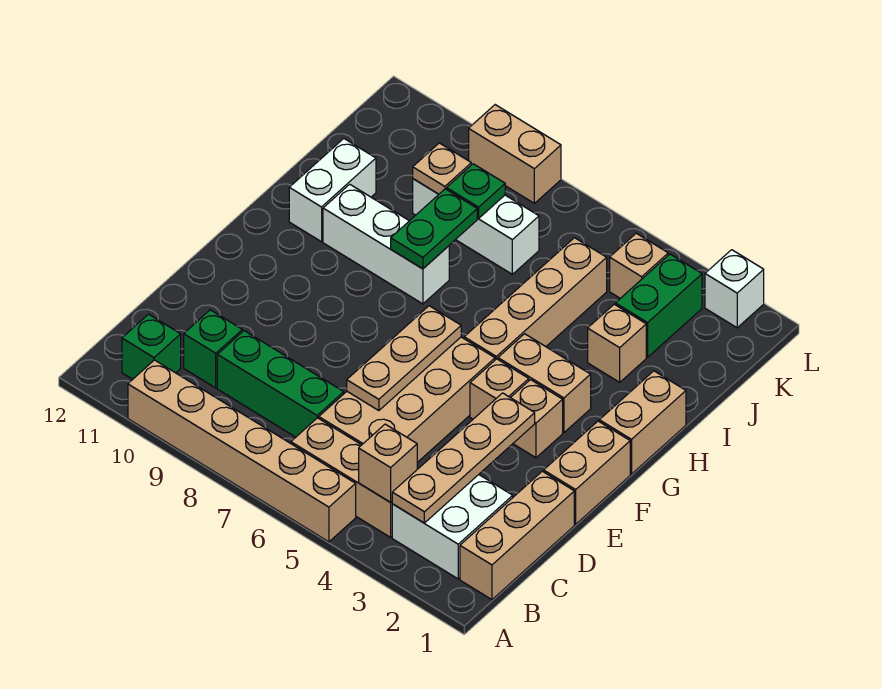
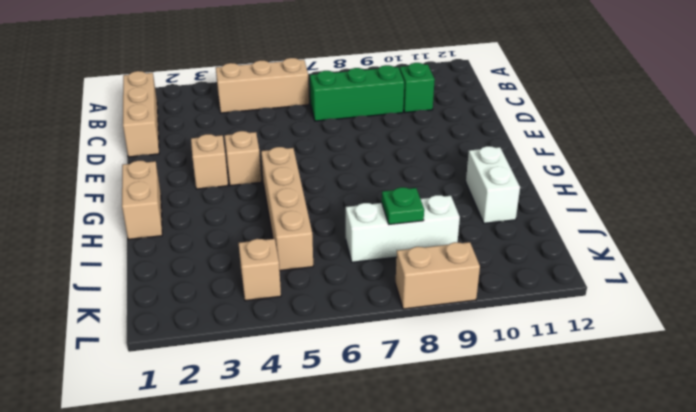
none -> tan brick A5:A10 level 1
none -> white brick B2:C3 level 1
none -> green brick B11 level 1

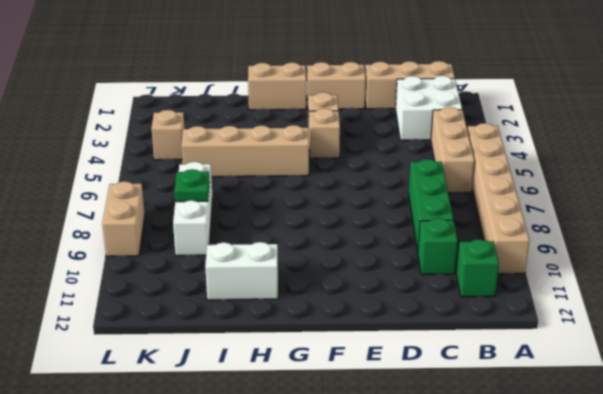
none -> tan brick C5:F6 level 1
none -> tan brick G3:G4 level 1
none -> white brick H8:H10 level 1

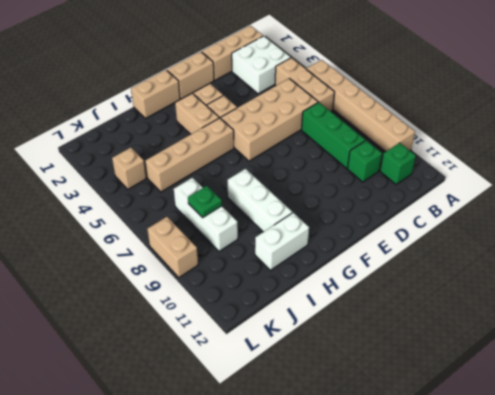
none -> tan brick I3 level 1
none -> green brick J3:K3 level 1
none -> white brick L2 level 1

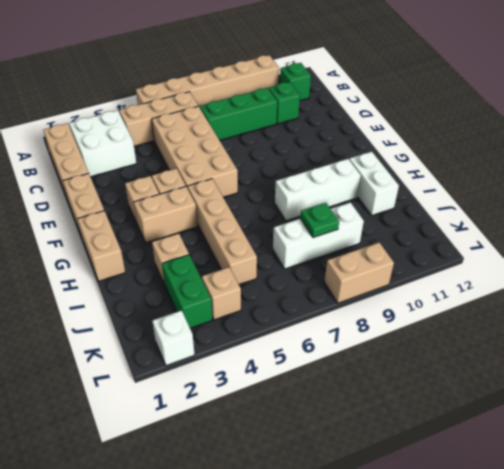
none -> tan plate B3:E3 level 2
none -> tan brick B4 level 2
none -> tan plate D6:F6 level 2

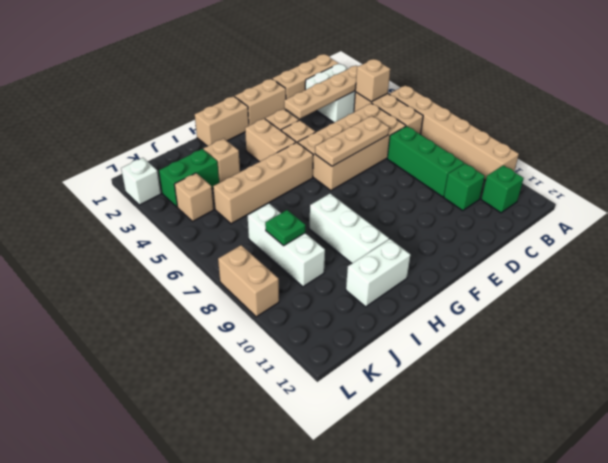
none -> green plate H8:I8 level 2
none -> tan plate J9 level 2

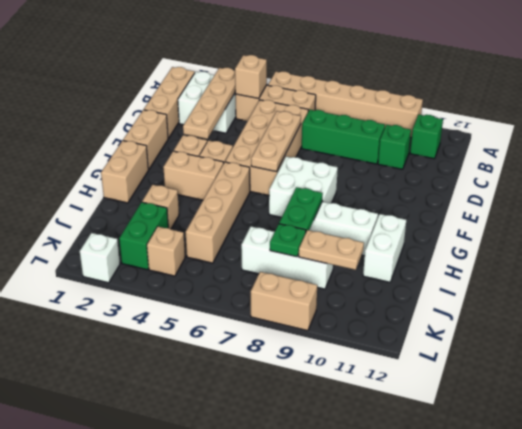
white brick F7:G8 level 1 -> none
tan plate J9:J10 level 2 -> tan plate J9 level 2

